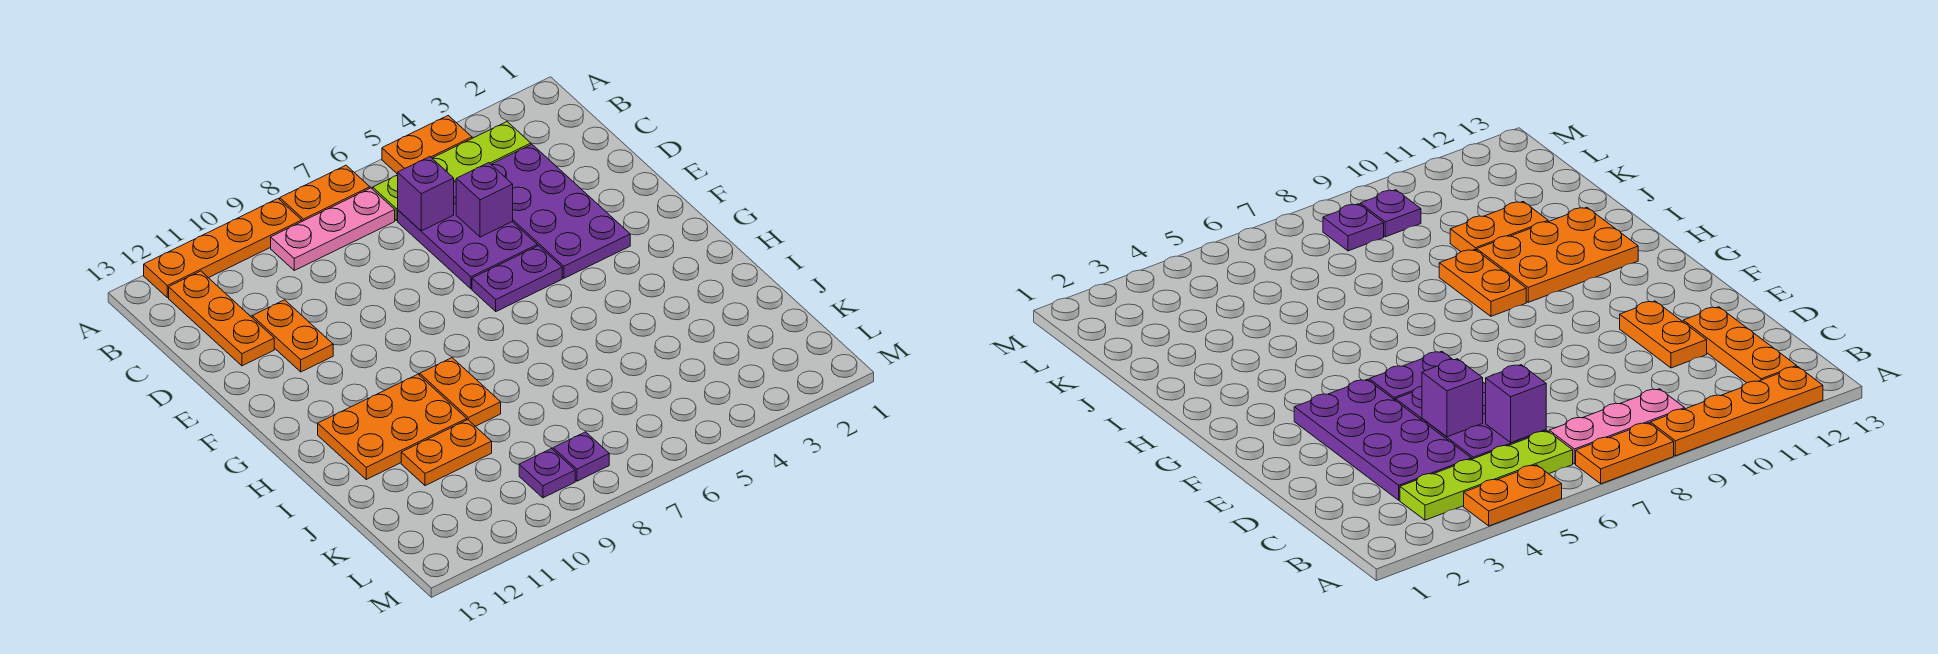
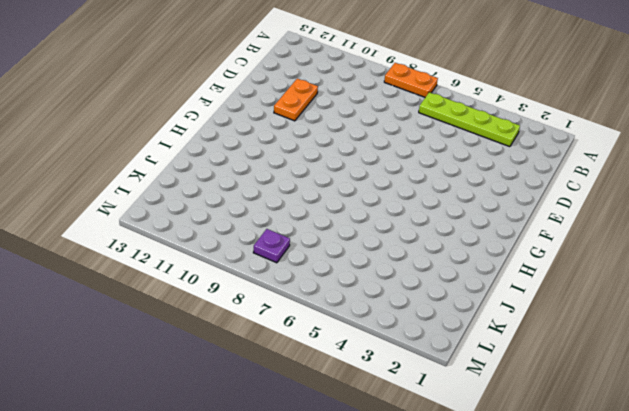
none -> orange plate A4:A5 level 1
none -> orange plate A9:A12 level 1
none -> pink plate B7:B9 level 1

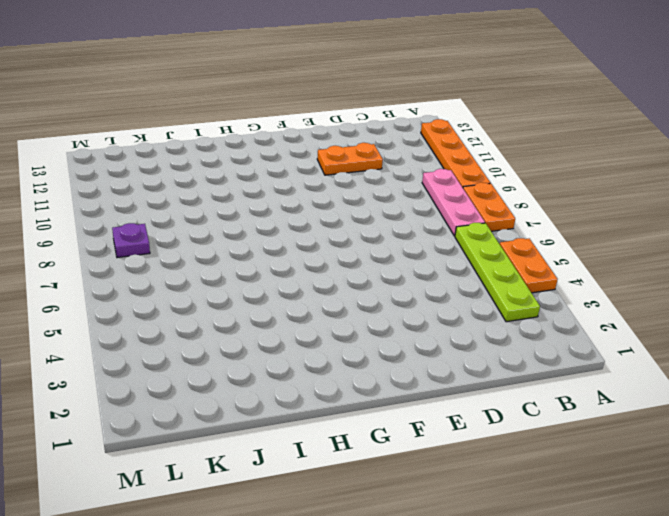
none -> orange plate B12:D12 level 1
none -> purple plate C3:F4 level 1
none -> purple plate C5:E6 level 1

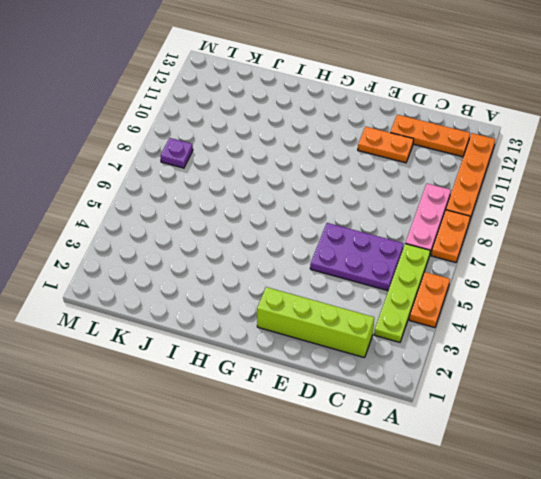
lime brick C2:F2 level 1 -> none
none -> purple plate C3:F4 level 1
none -> purple plate F5:F6 level 1
none -> orange plate H9:I9 level 1

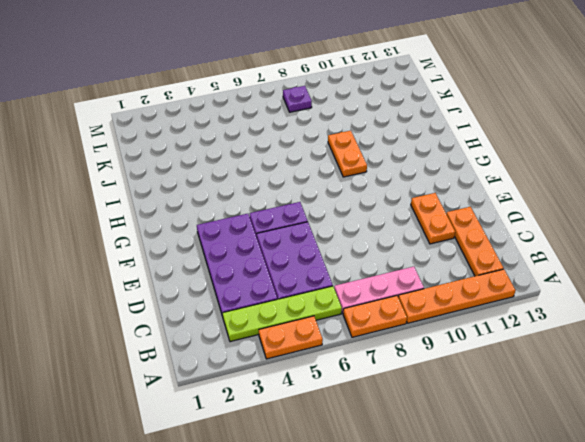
none -> orange plate H10:I12 level 1
none -> orange plate J10:J11 level 1
none -> purple plate L9 level 1

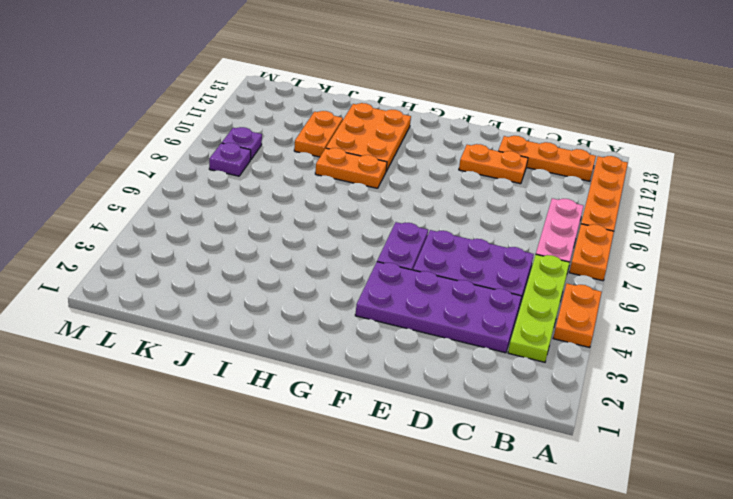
none -> purple brick C6 level 2
none -> purple brick D5 level 2

